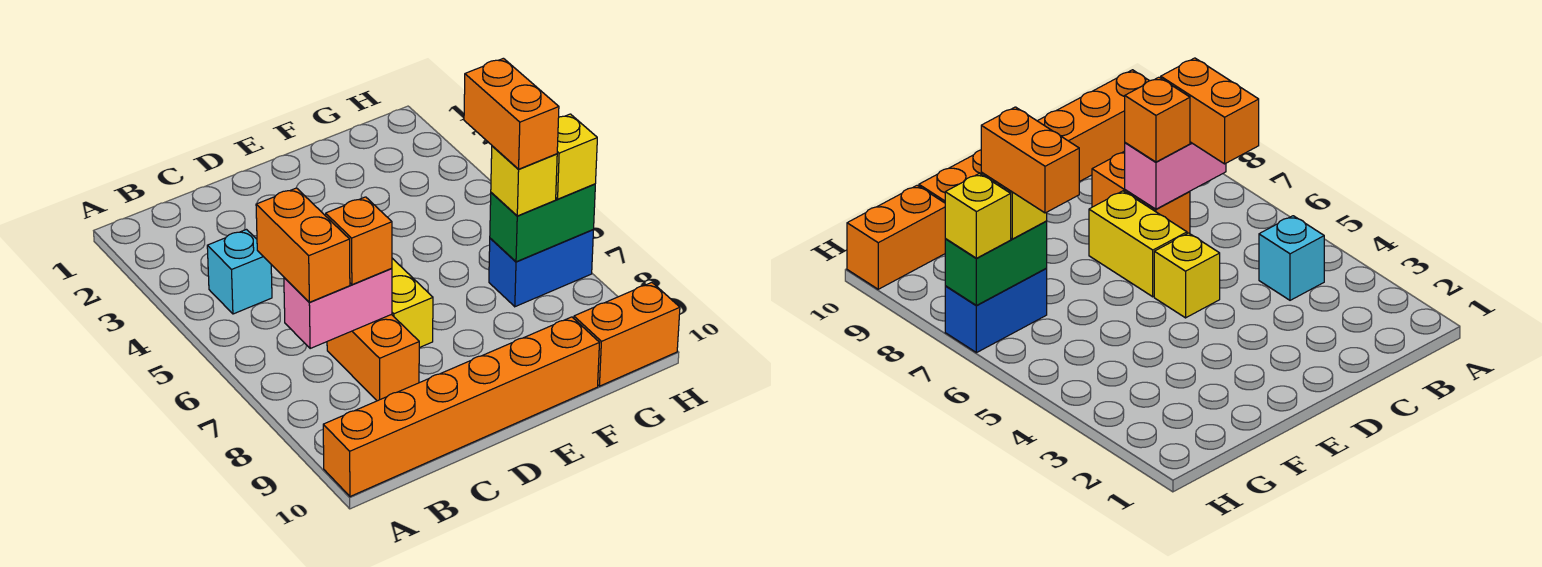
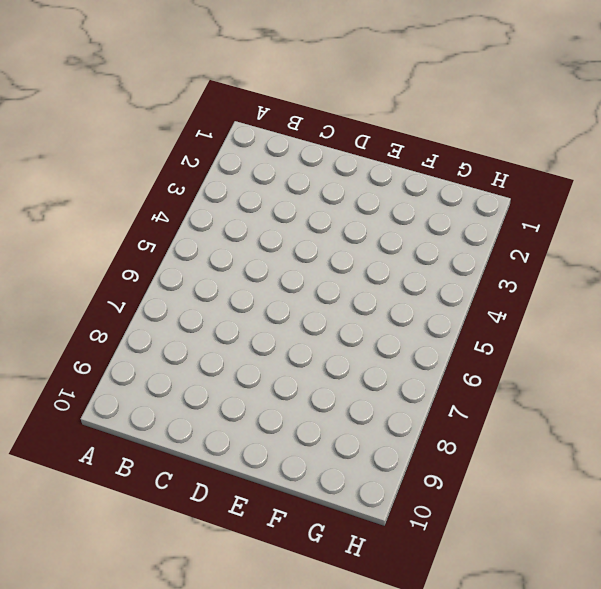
none -> orange brick A10:F10 level 1
none -> cyan brick B4 level 1
none -> orange brick C7:C8 level 1

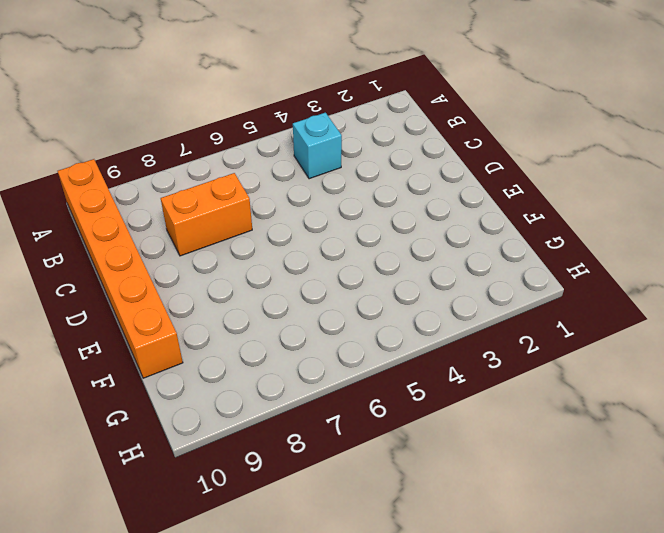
none -> yellow brick D5 level 1
none -> yellow brick D6:D7 level 1
none -> blue brick G7:H7 level 1

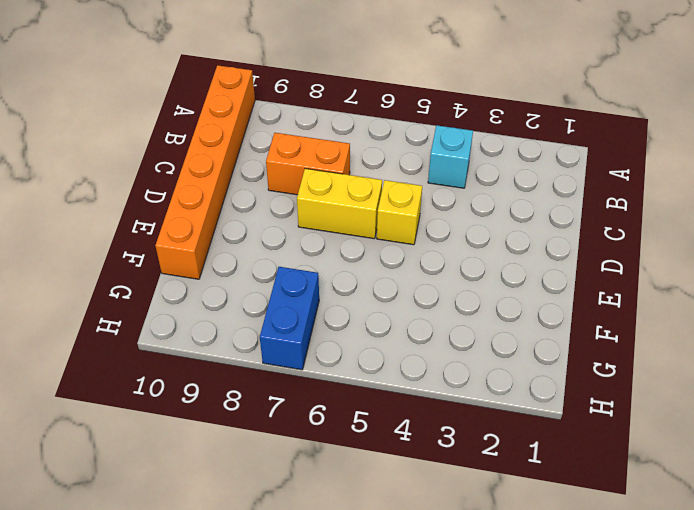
none -> orange brick G10:H10 level 1
none -> pink brick B7:C7 level 2
none -> green brick G7:H7 level 2

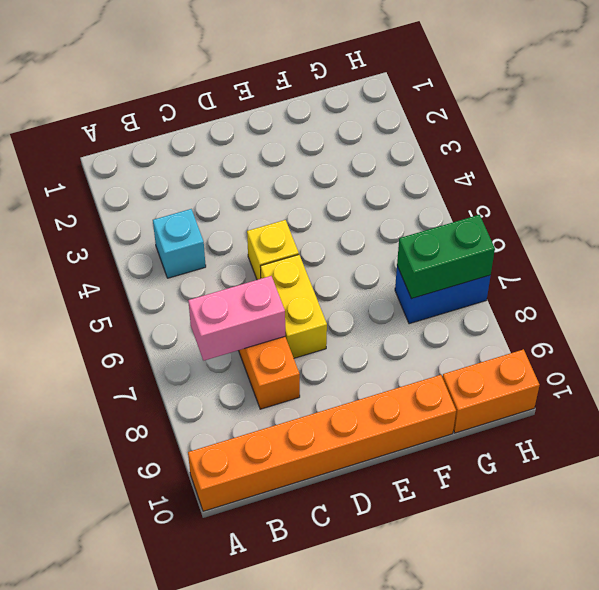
none -> orange brick B6:B7 level 3
none -> orange brick C7 level 3
none -> yellow brick G7 level 3

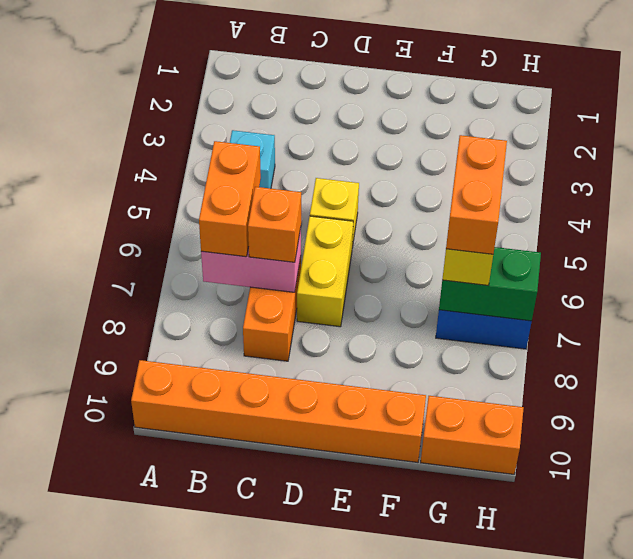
none -> yellow brick H7 level 3

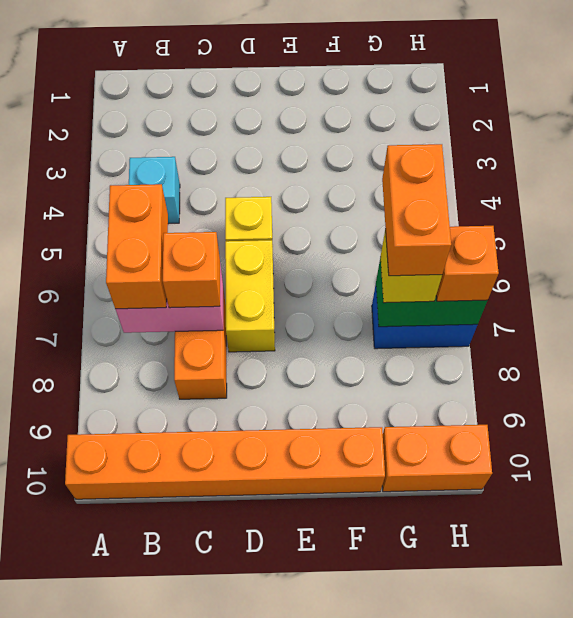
orange brick H7 level 3 -> yellow brick H7 level 3

